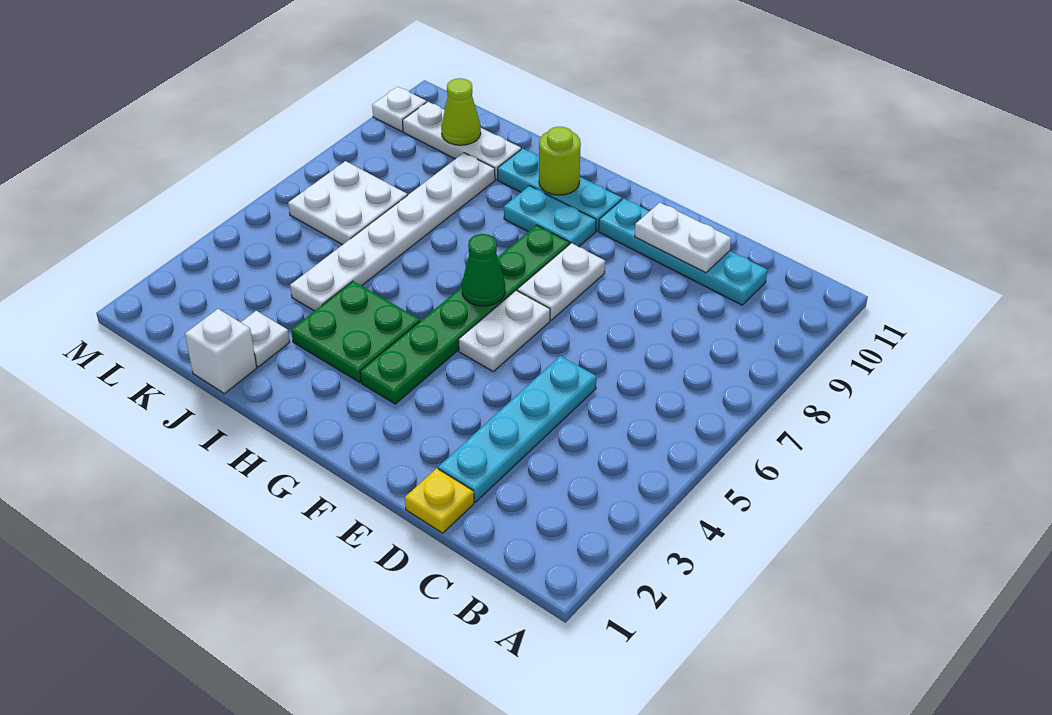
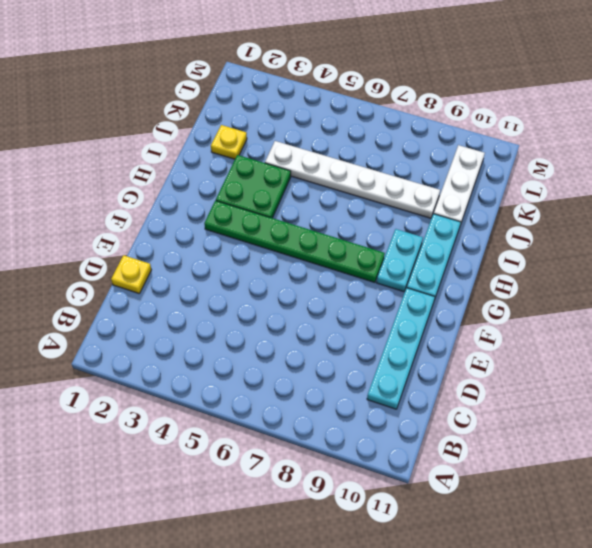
yellow plate J2 level 1 -> white plate J2 level 1
none -> cyan plate D2:D5 level 1
none -> white plate F5:F6 level 1
none -> white plate F7:F8 level 1

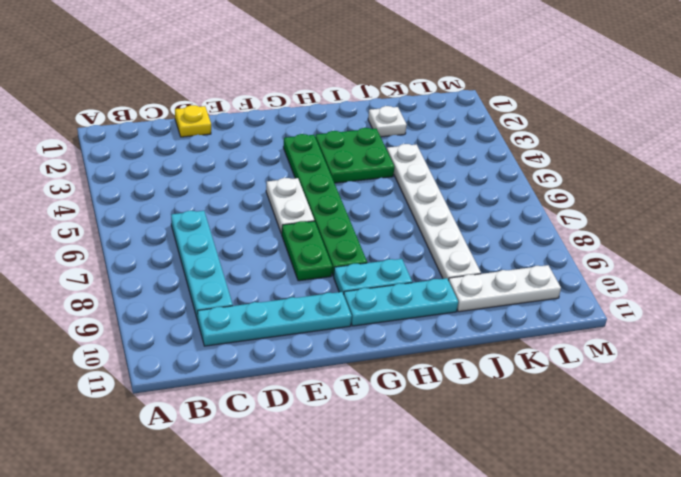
cyan plate C6:C9 level 1 -> cyan plate D2:D5 level 1
green plate F7:F8 level 1 -> white plate F7:F8 level 1
none -> white brick J1 level 1
none -> white plate K6:L7 level 1
none -> white plate M10 level 1

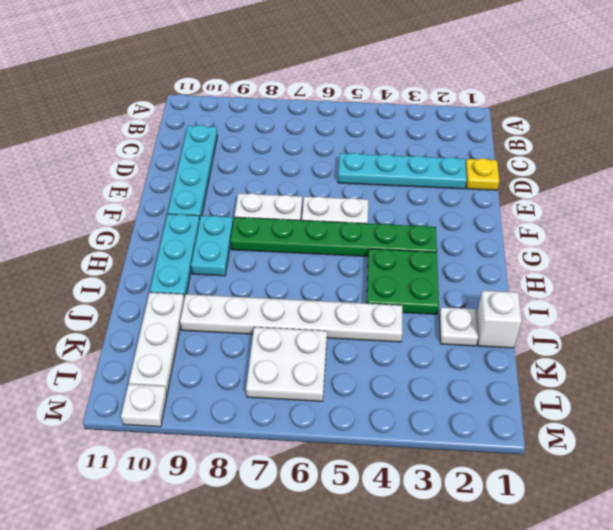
none -> white plate D10:E10 level 2
none -> green cone G6 level 2
none -> lime round brick H10 level 2

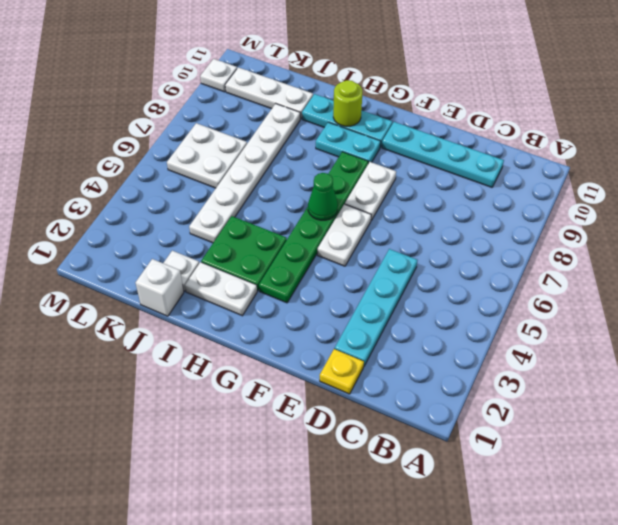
white plate H2:I2 level 1 -> white plate D10:E10 level 2
none -> lime cone K10 level 2

